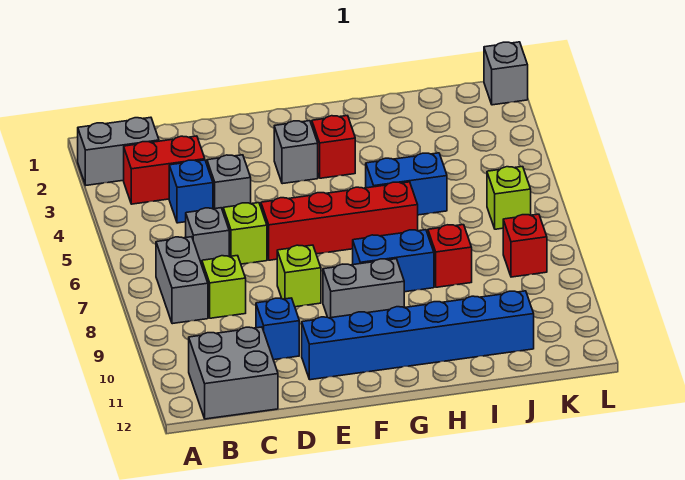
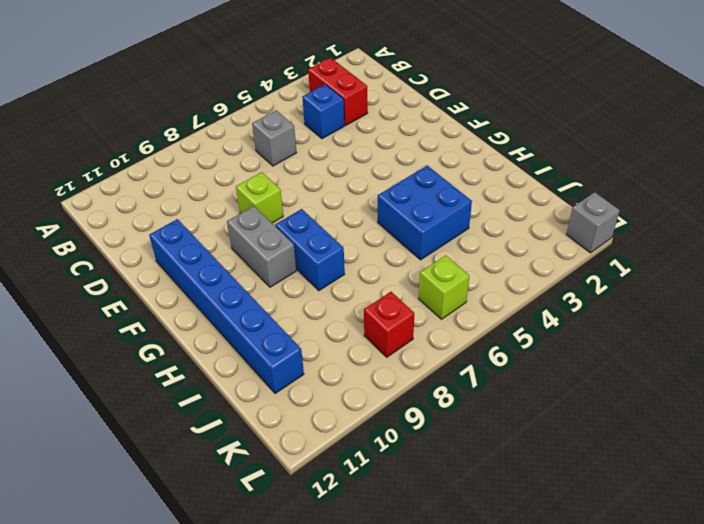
blue brick H4:I5 level 1 -> blue brick H5:I5 level 1
none -> grey brick A2:B2 level 1
none -> grey brick B7:B8 level 1
none -> grey brick B11:C12 level 1

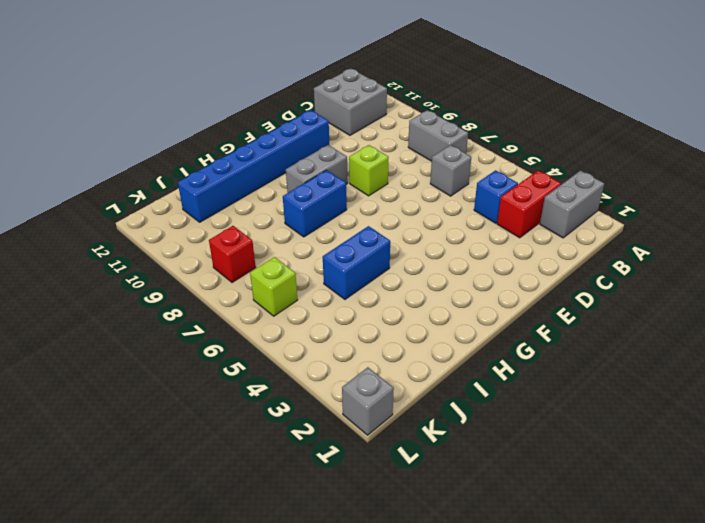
none -> lime brick C8 level 1
none -> grey brick D4 level 1
none -> lime brick D6 level 1

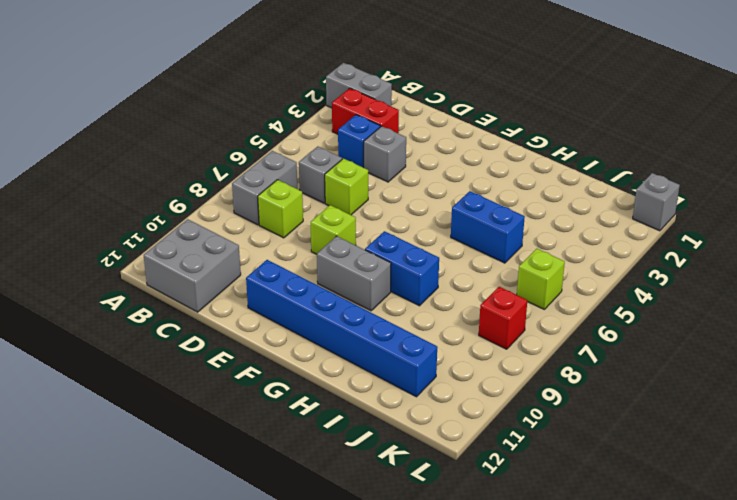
none -> blue brick D10 level 1
none -> red brick E6:H6 level 1
none -> grey brick F3 level 1

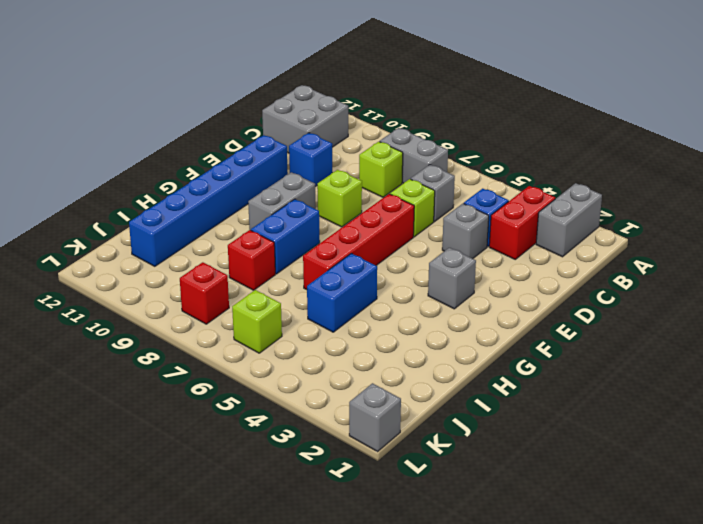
none -> red brick G3 level 1

